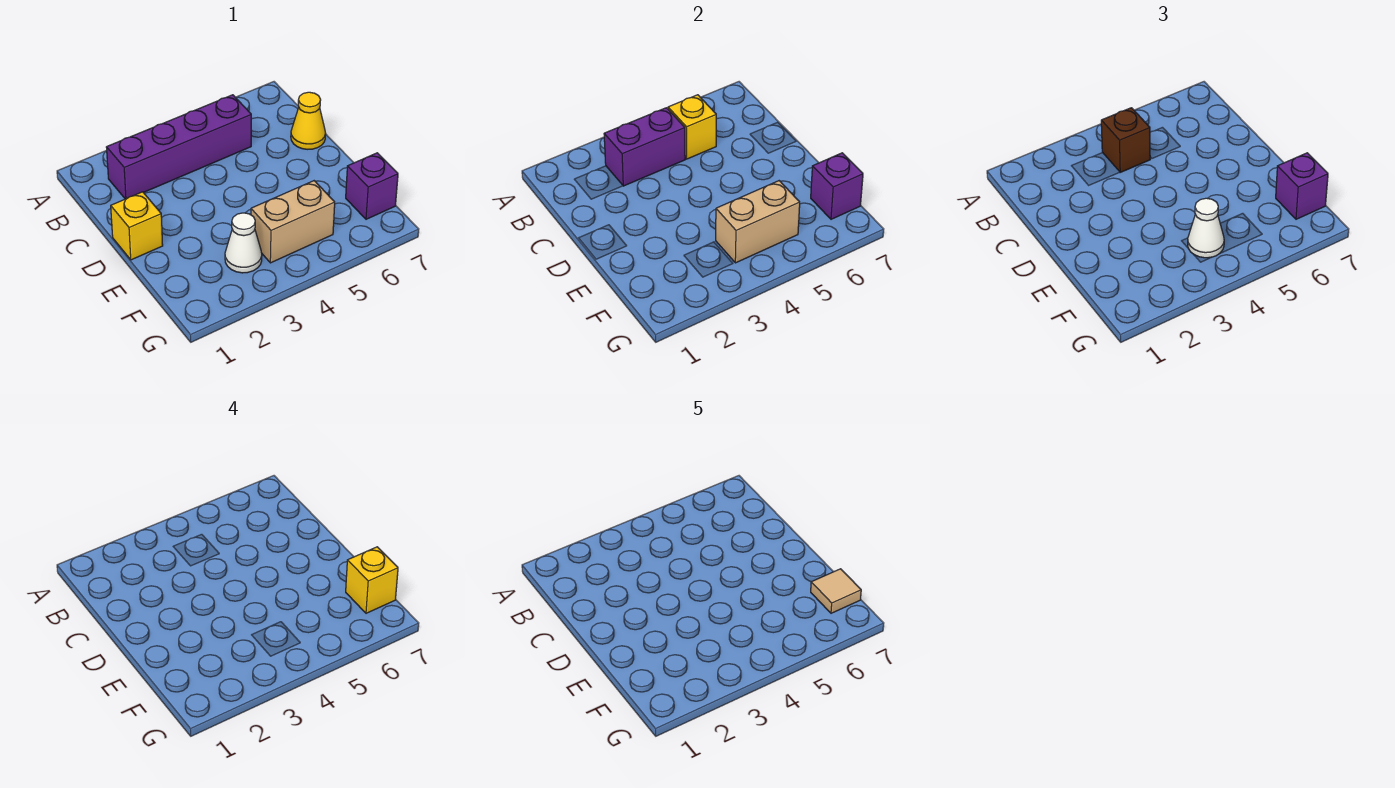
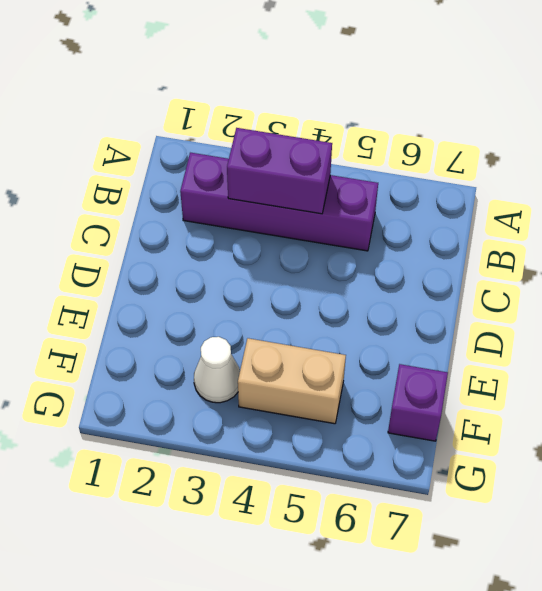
none -> yellow cone C7 level 1
none -> yellow brick D1 level 1
none -> yellow brick B5 level 2

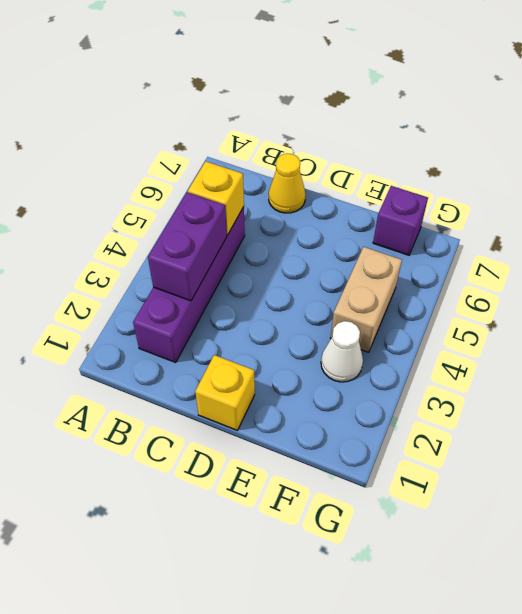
none -> tan brick F4:F5 level 2
none -> purple brick F7 level 2
none -> brown brick B4 level 3

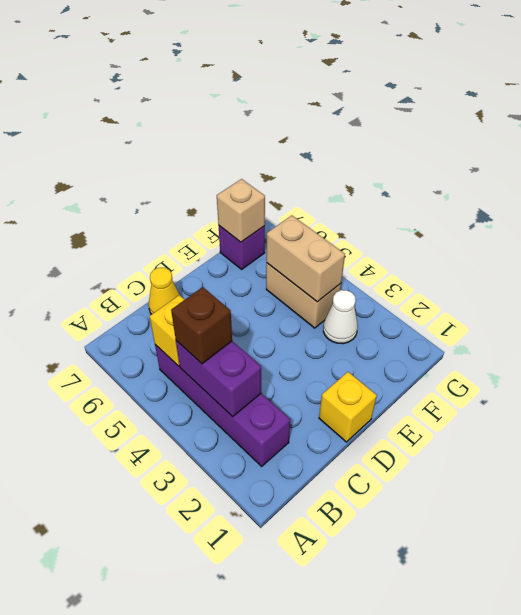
tan brick F7 level 2 -> purple brick F7 level 2
none -> white cone F4 level 3
none -> purple brick F7 level 3
none -> yellow brick F7 level 4

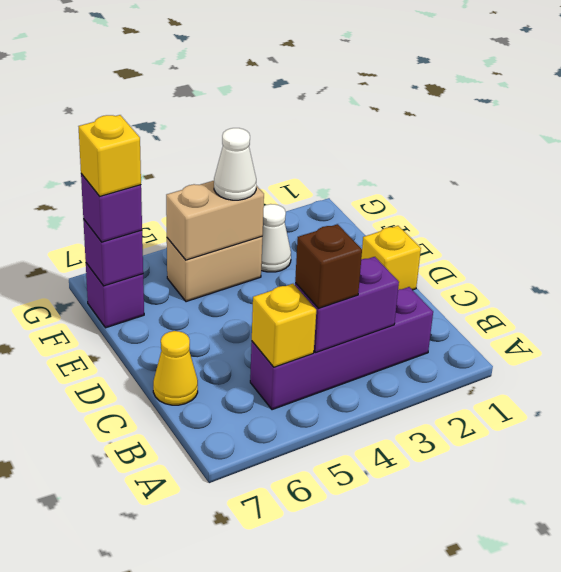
none -> tan tile F7 level 5

